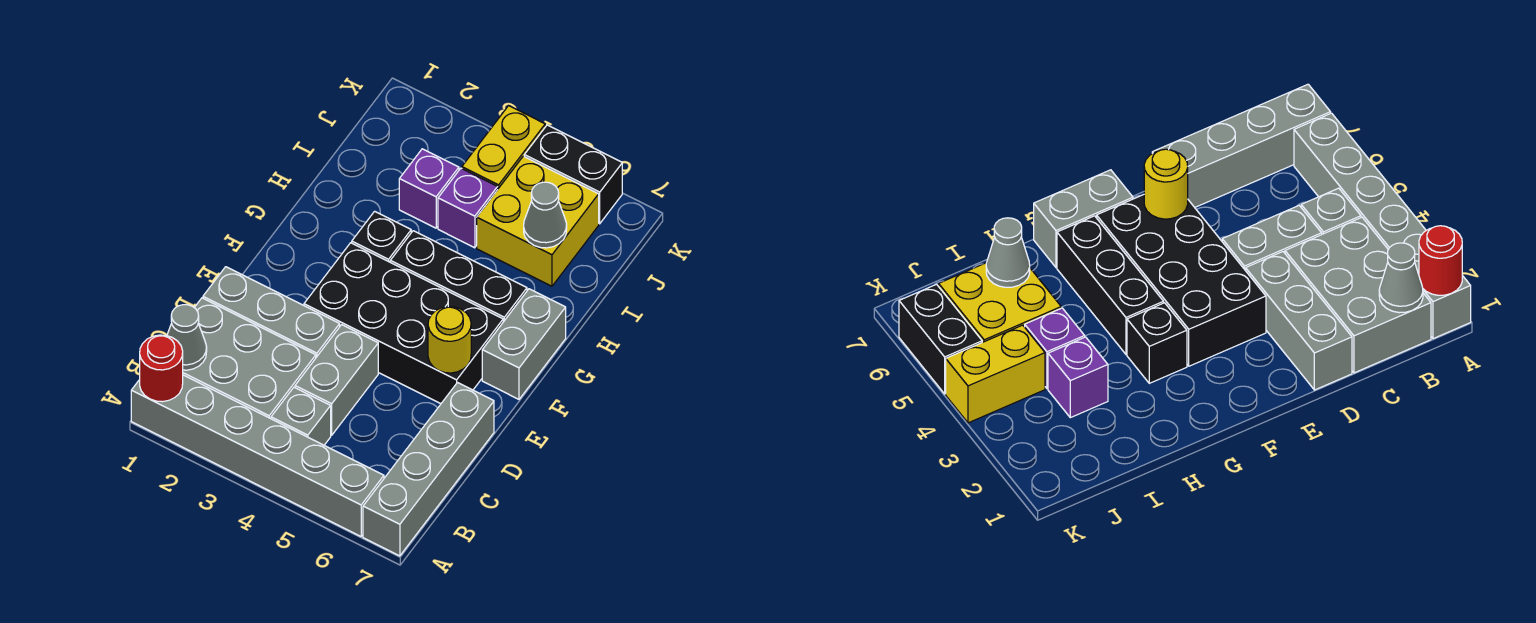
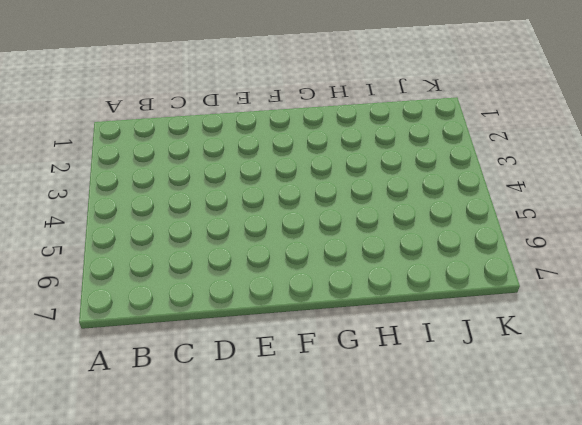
none -> grey brick A1:A6 level 1
none -> grey brick A7:D7 level 1
none -> grey brick B1:C3 level 1

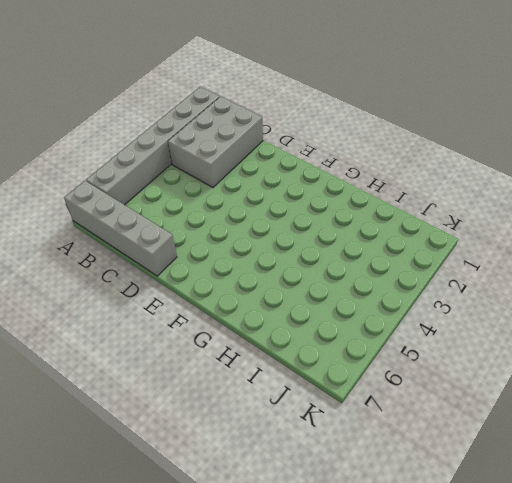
none -> grey brick B4 level 1
none -> grey brick C4:D4 level 1
none -> grey brick D1:D3 level 1

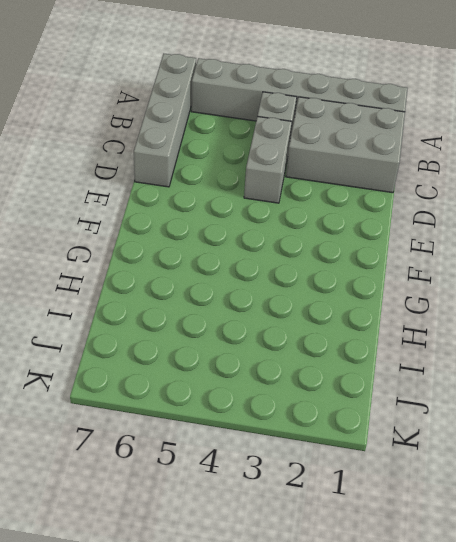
none -> grey brick D1:D3 level 1
none -> black brick E3:F6 level 1
none -> grey brick F7:G7 level 1

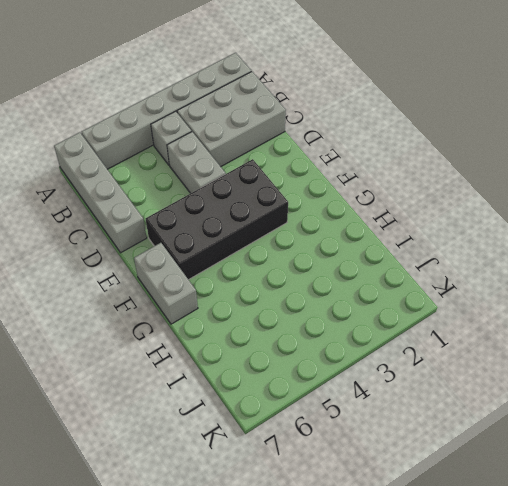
none -> grey brick D1:D3 level 1
none -> black brick G3 level 1
none -> black brick G4:G6 level 1

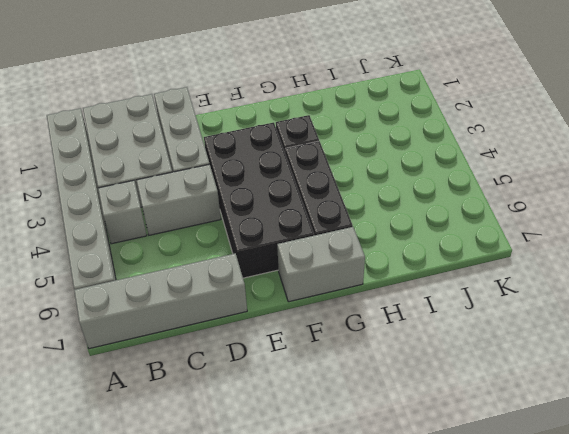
none -> purple brick I3 level 1
none -> purple brick I4 level 1
none -> yellow brick I5:J6 level 1

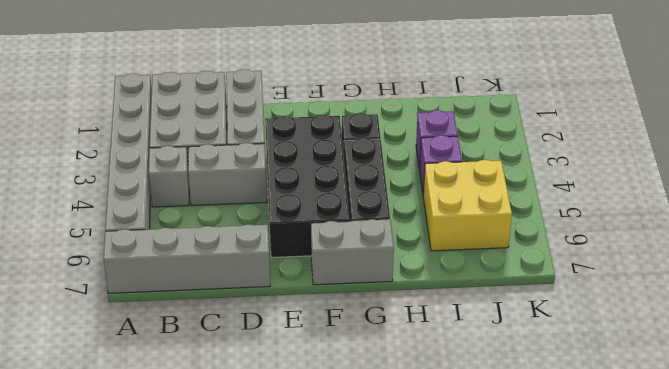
none -> yellow brick J4:K4 level 1
none -> black brick K5:K6 level 1
none -> red round brick A1 level 2

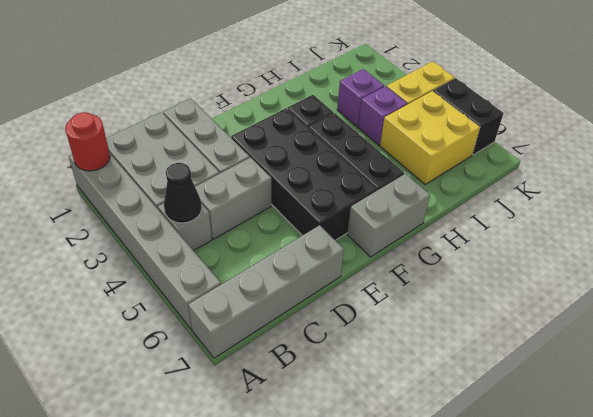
black cone B4 level 2 -> none
none -> grey cone B1 level 2
none -> yellow round brick E6 level 2
none -> grey cone I6 level 2

